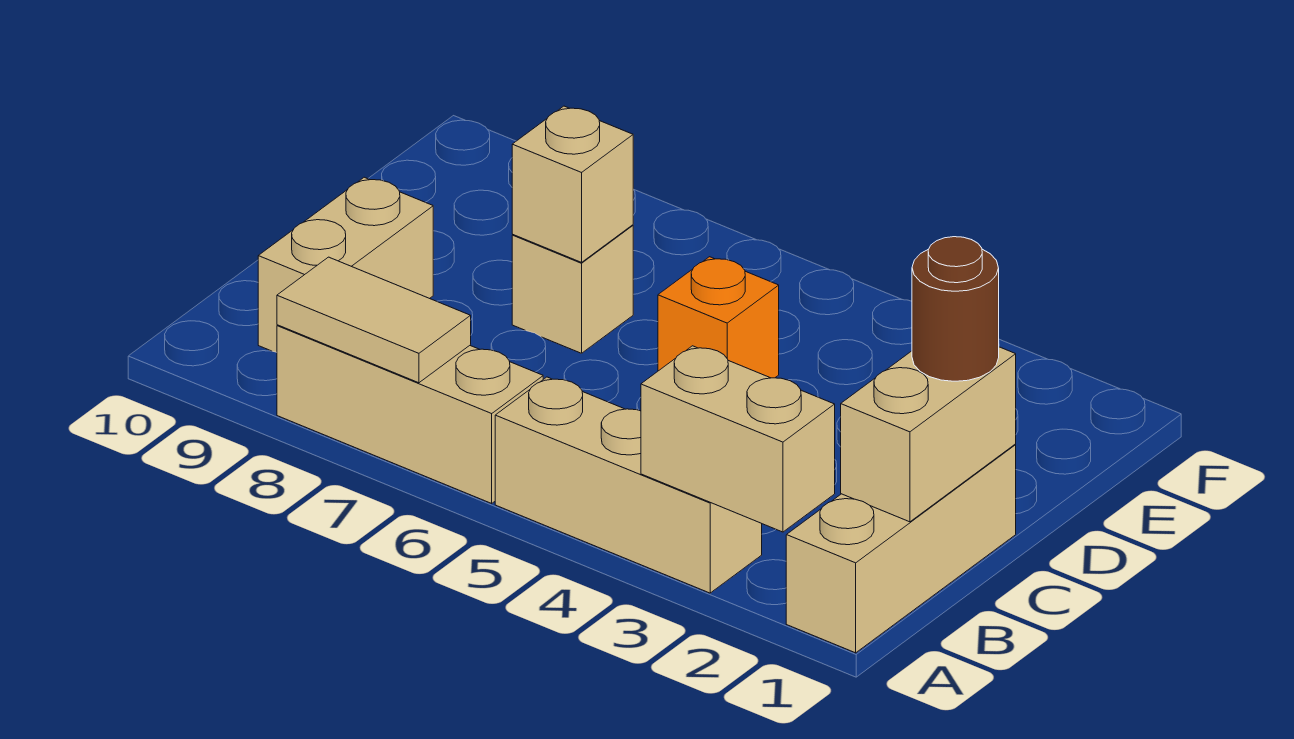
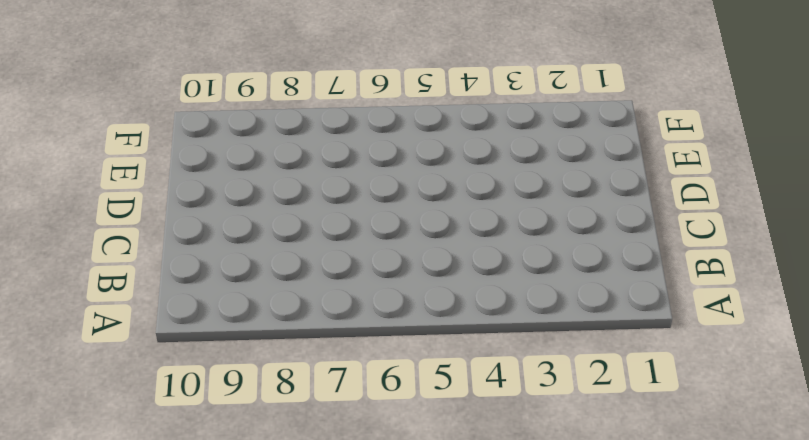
none -> tan brick A1:C1 level 1
none -> tan brick A3:A5 level 1

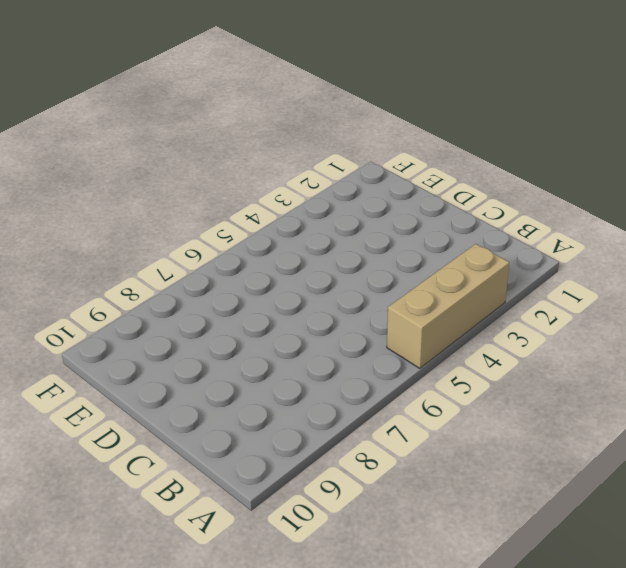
none -> tan brick A1:C1 level 1
none -> tan brick A6:A8 level 1

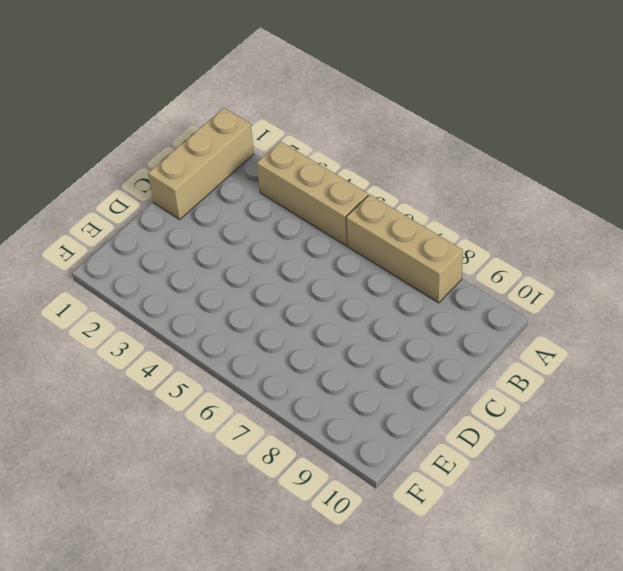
none -> tan brick B9:C9 level 1
none -> orange brick D5 level 1

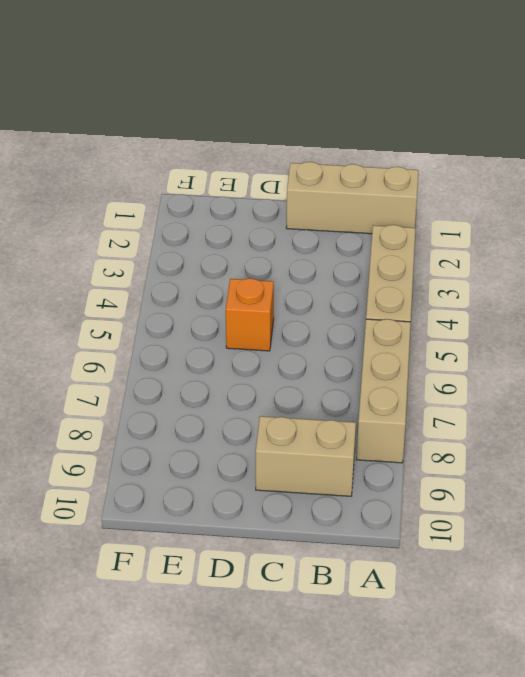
none -> tan brick D7 level 1
none -> tan brick A2:A3 level 2

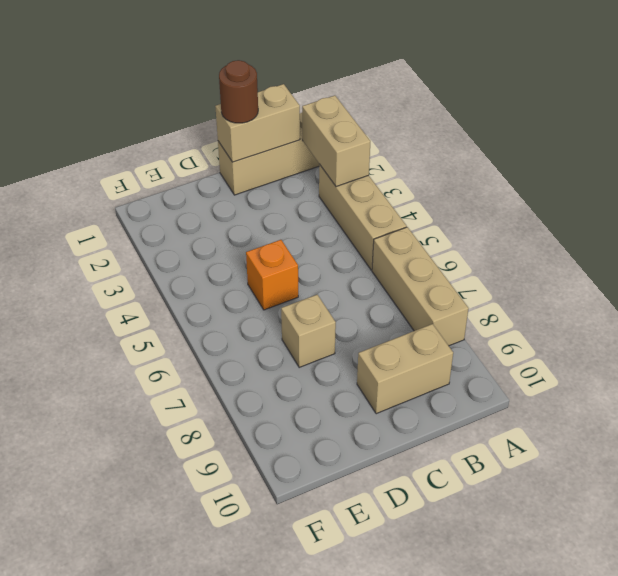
none -> tan tile A7:A8 level 2
none -> tan brick D7 level 2

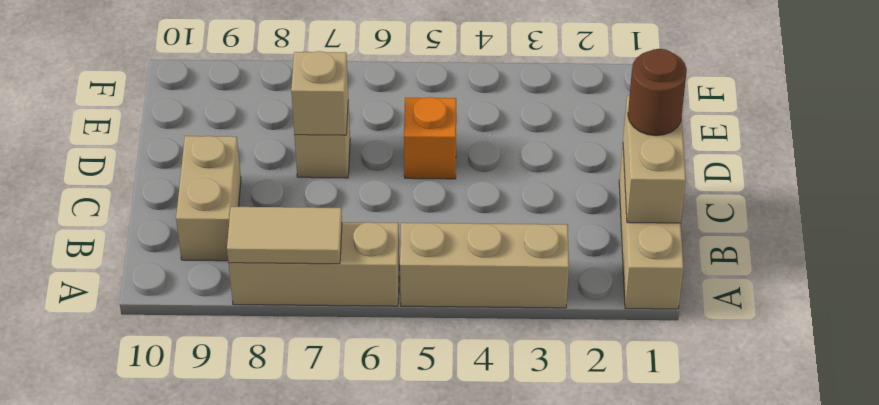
none -> tan brick A2:A3 level 2

